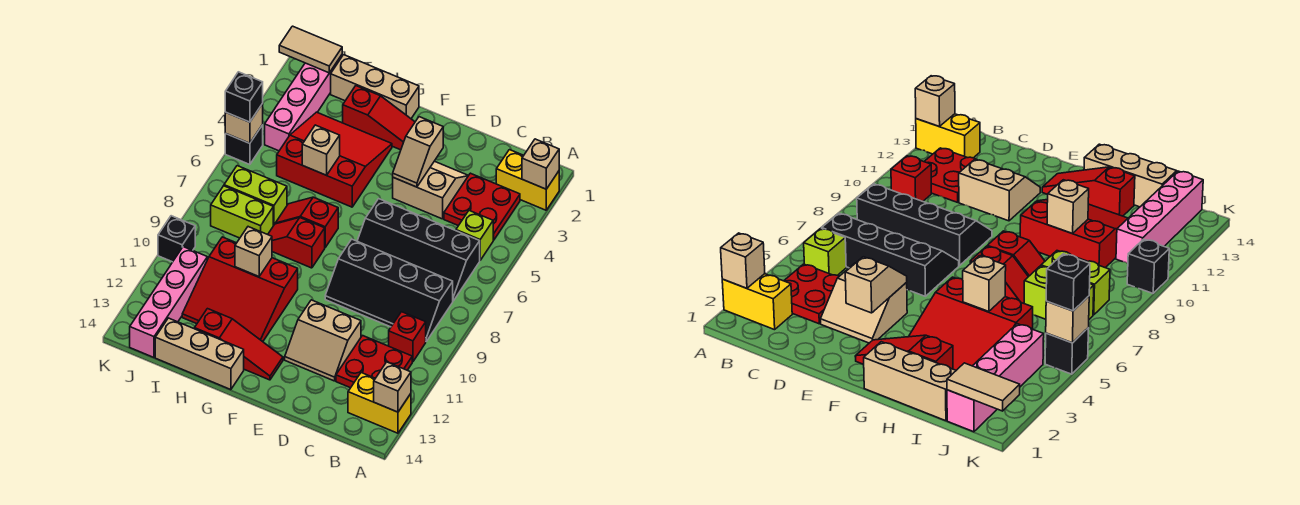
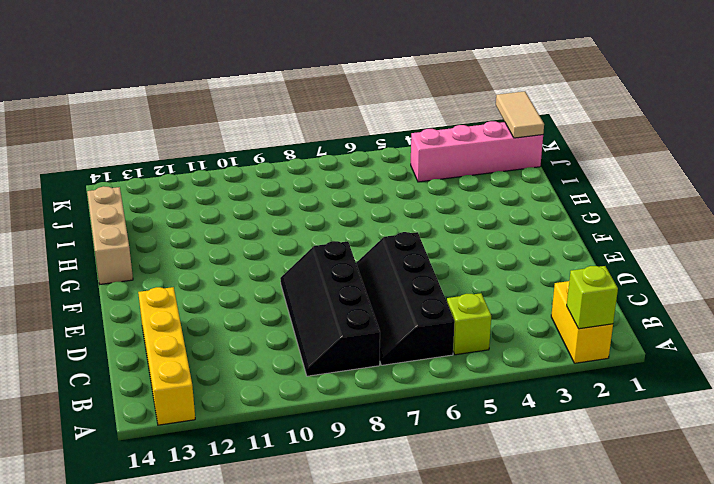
lime brick A2 level 2 -> tan brick A2 level 2
yellow brick A13:D13 level 1 -> yellow brick A13:B13 level 1
none -> red plate B3:C4 level 1
none -> red brick B10 level 1
none -> red plate B11:C12 level 1
none -> tan slope D3:E4 level 1 top 4

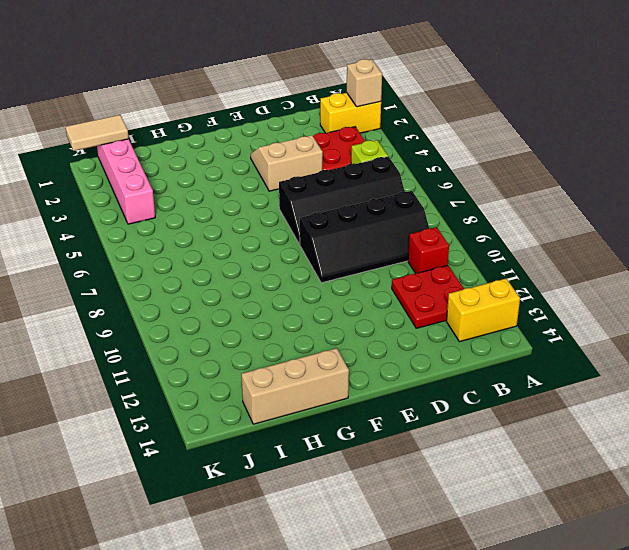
none -> tan slope D11:E12 level 1 top 11
none -> red slope F2:H2 level 1 top H
none -> red slope F13:H13 level 1 top H
none -> tan brick G1:I1 level 1

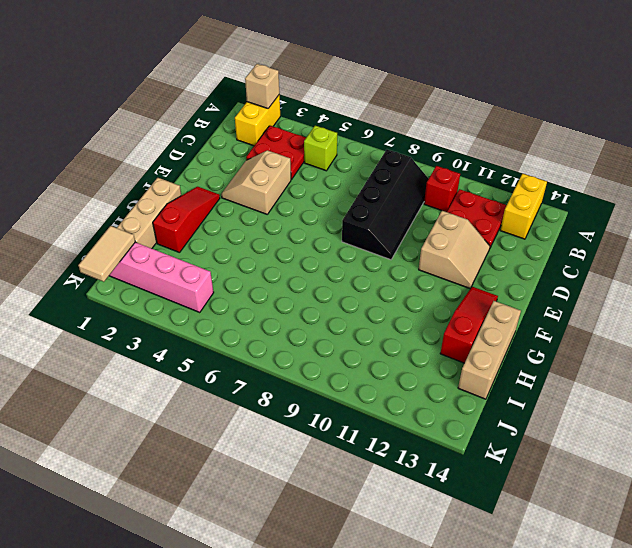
none -> black slope B6:E7 level 1 top 6
none -> red slope G3:I5 level 1 top 5
none -> red slope G7:H7 level 1 top G
none -> red slope G8:H8 level 1 top G

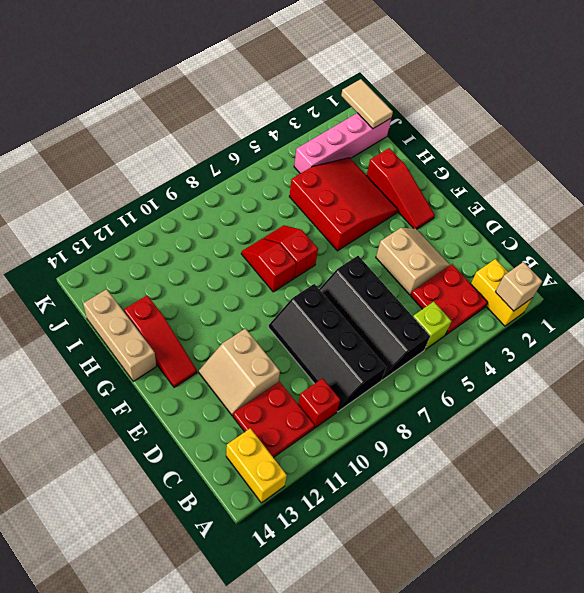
none -> tan brick G1:I1 level 1
none -> red slope G10:I12 level 1 top 10
none -> lime brick I7:J7 level 1
none -> lime brick I8:J8 level 1

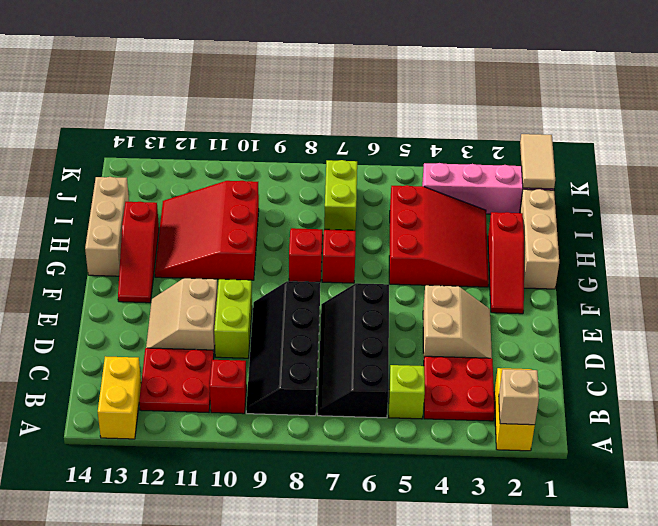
lime brick D10:E10 level 1 -> lime brick I8:J8 level 1
none -> pink brick J11:J14 level 1
none -> black brick K5 level 1
none -> black brick K10 level 1
none -> tan brick A13 level 2

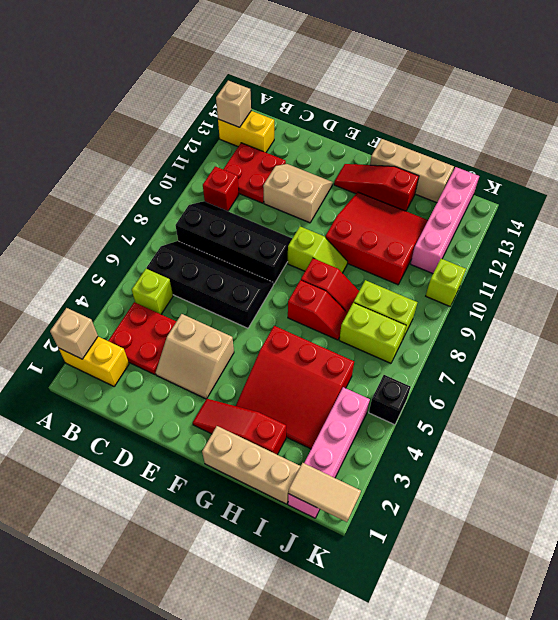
lime slope F9:G9 level 1 top F -> none
lime brick K10 level 1 -> black brick K10 level 1
none -> tan slope E3:E4 level 2 top 3
none -> tan brick H5 level 2
none -> tan brick H10 level 2
none -> tan brick K5 level 2

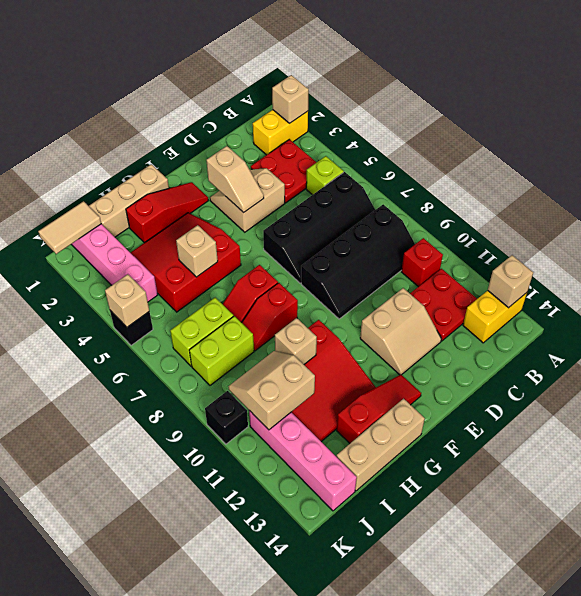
tan slope I10:J11 level 2 top 11 -> none
none -> black brick K5 level 3

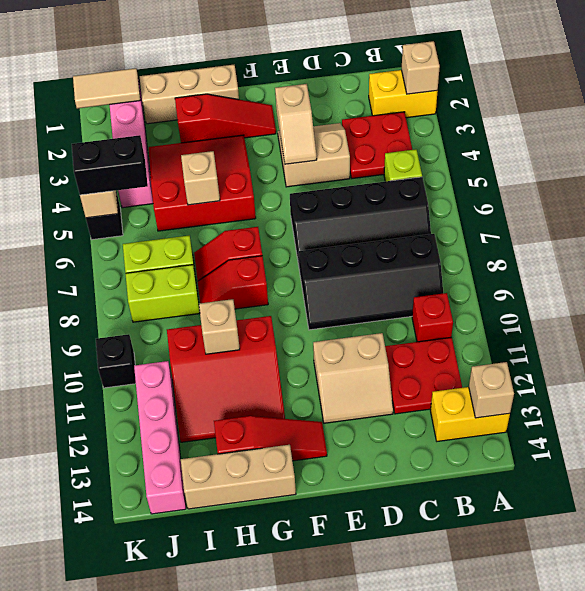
black brick J5:K5 level 3 -> black brick K5 level 3

